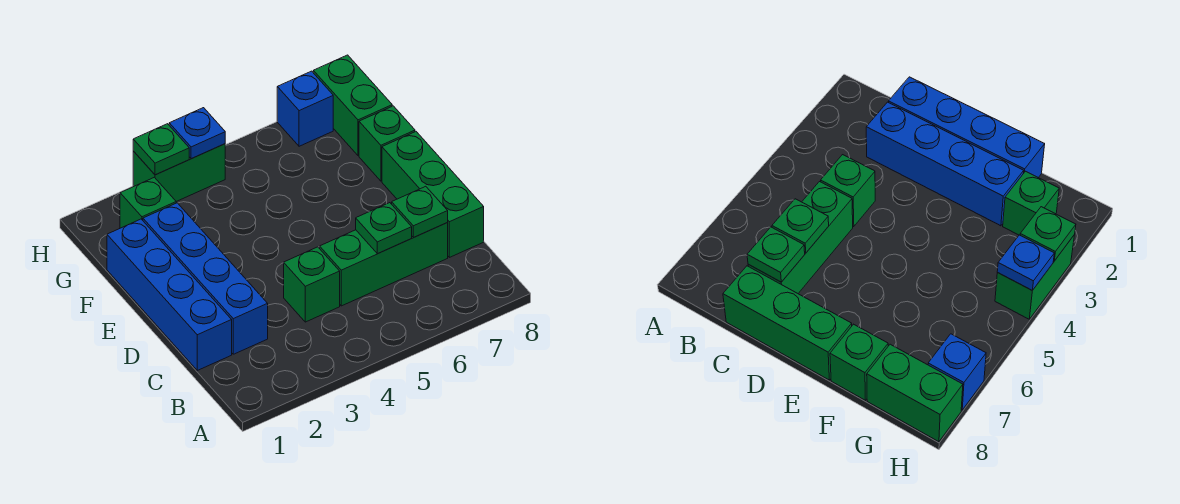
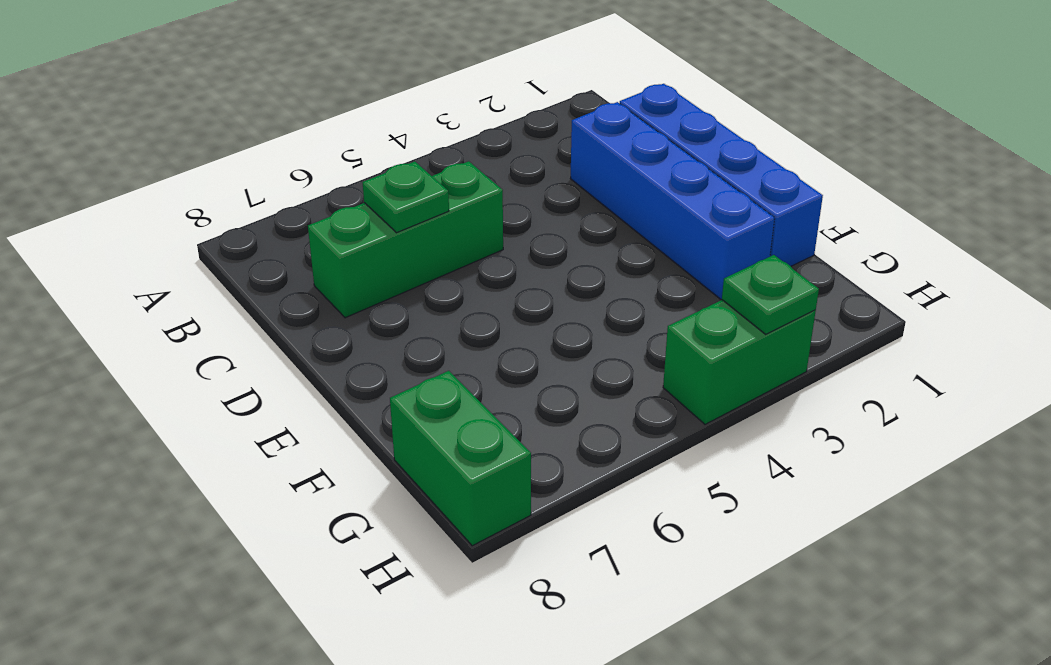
none -> green brick C4 level 1
none -> green brick C8:E8 level 1
none -> green brick F8 level 1

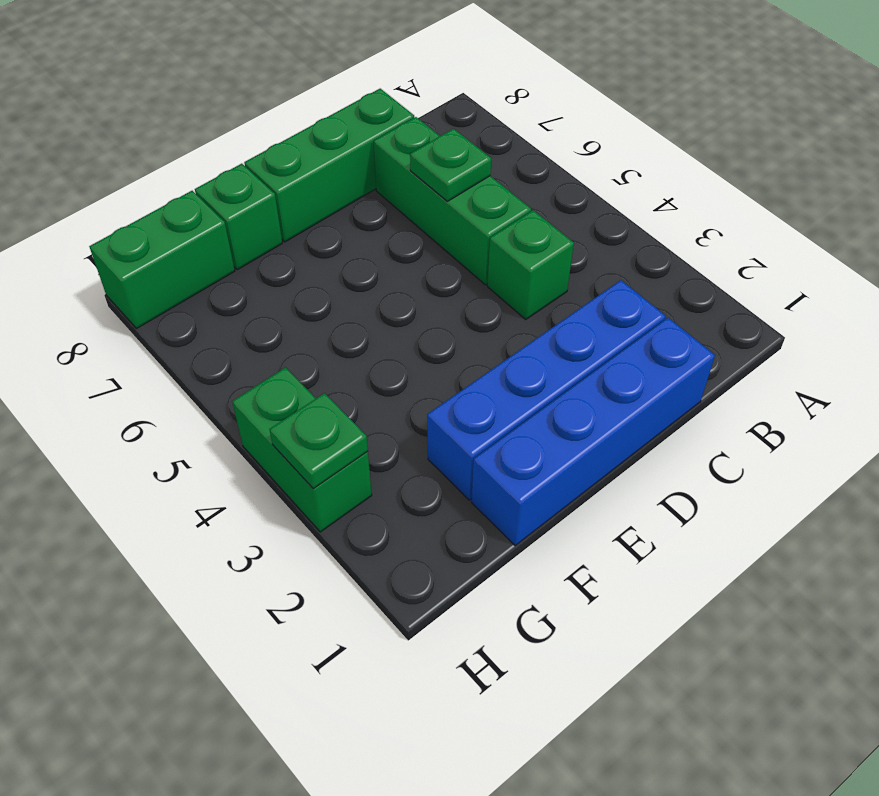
none -> green brick G2 level 1
none -> blue brick H7 level 1
none -> green plate C7 level 2

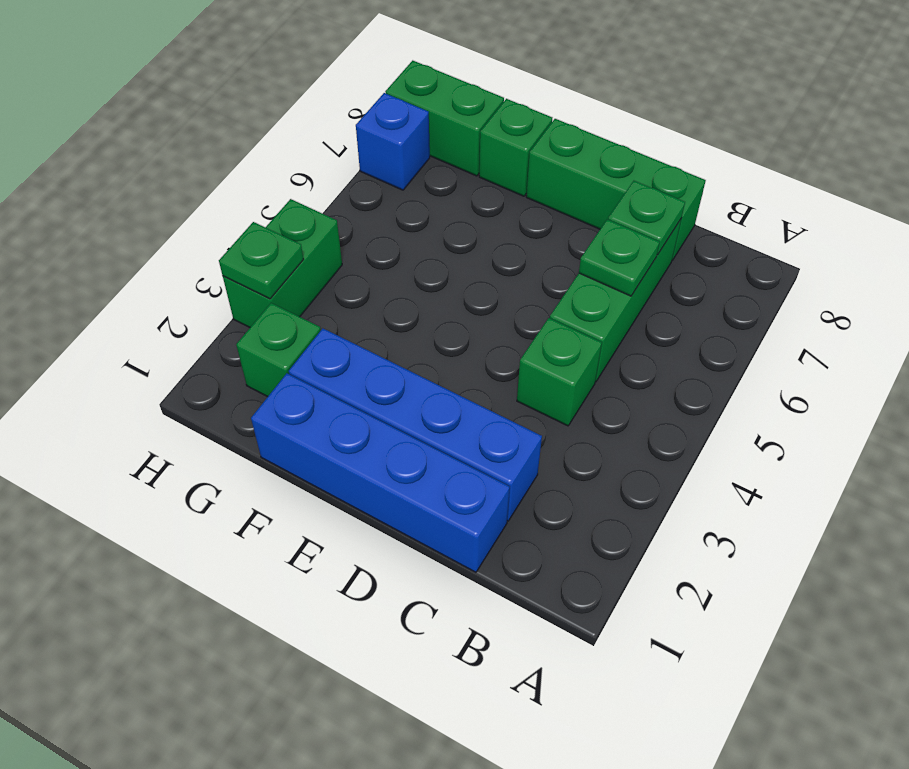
none -> blue plate H4 level 2

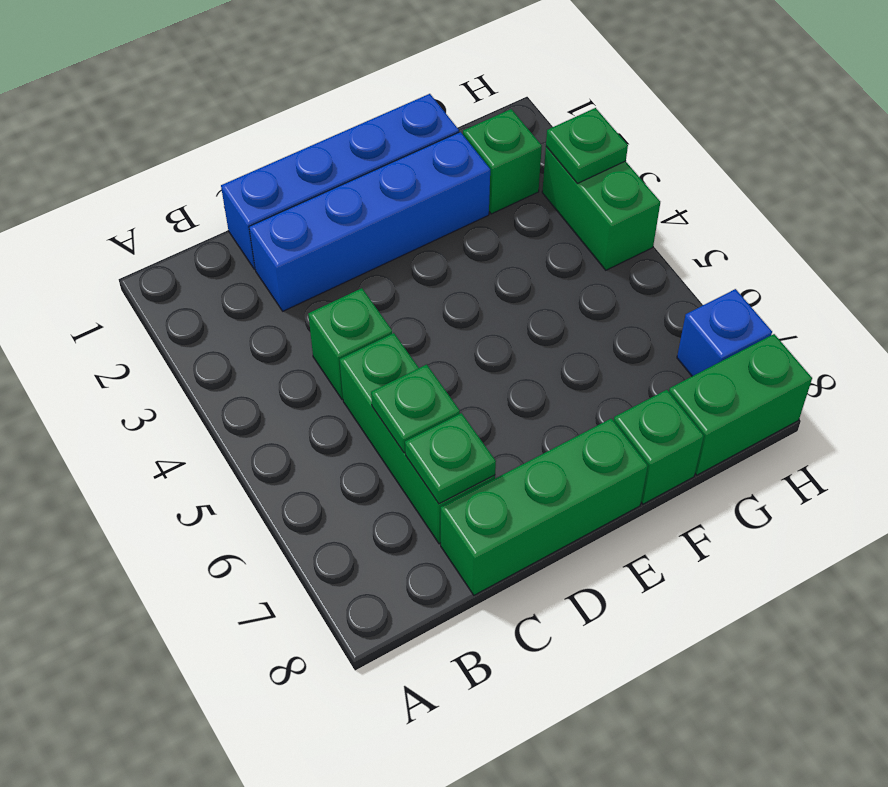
none -> blue plate H4 level 2

